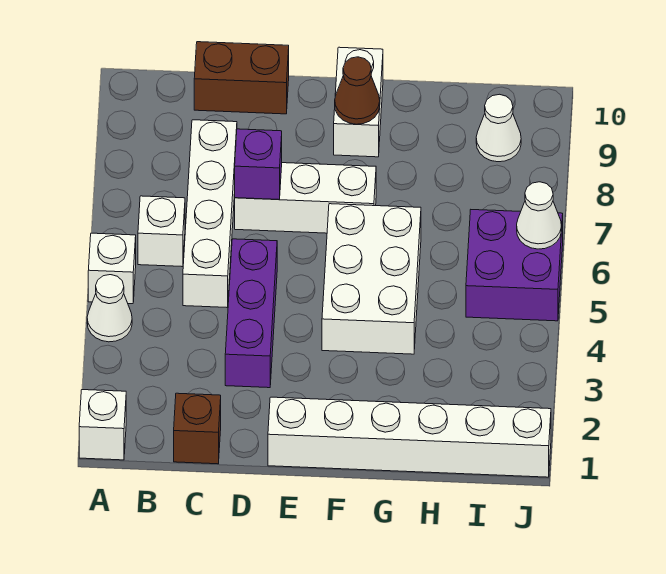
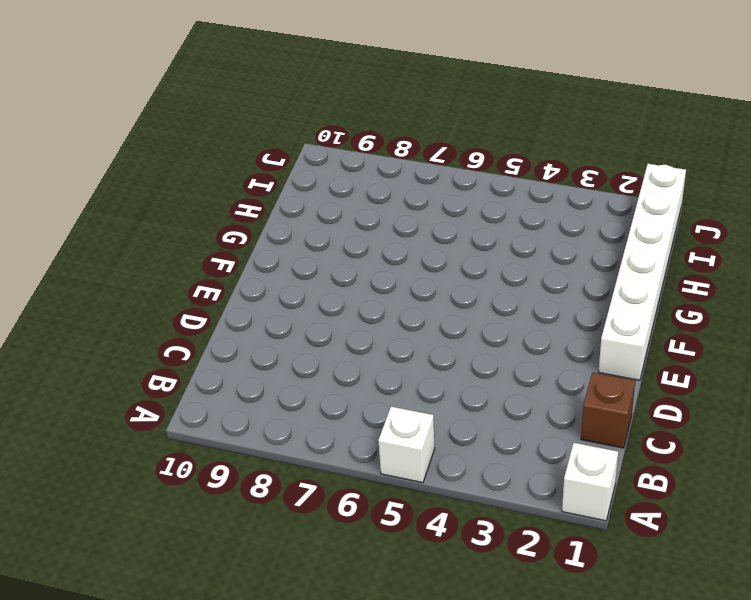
none -> white cone A4 level 1
none -> white brick B6 level 1
none -> white brick C5:C8 level 1

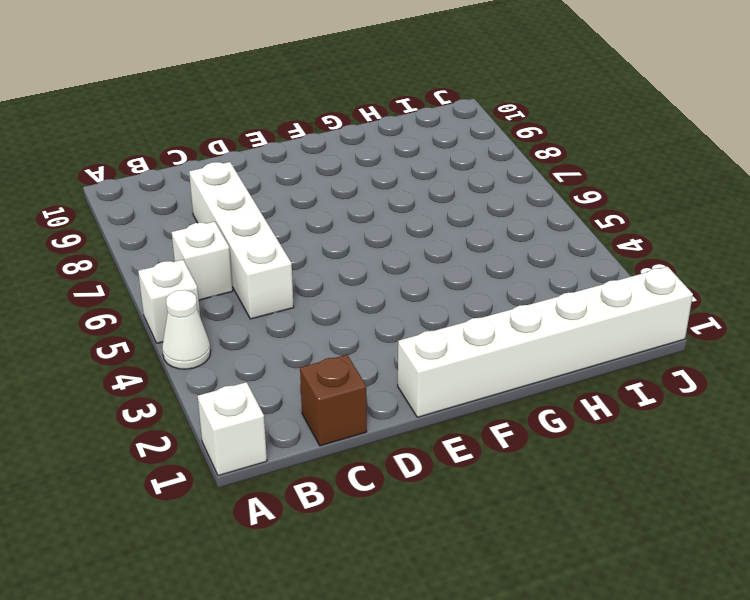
none -> brown brick C10:D10 level 1
none -> purple brick D3:D5 level 1
none -> white brick D7:F7 level 1

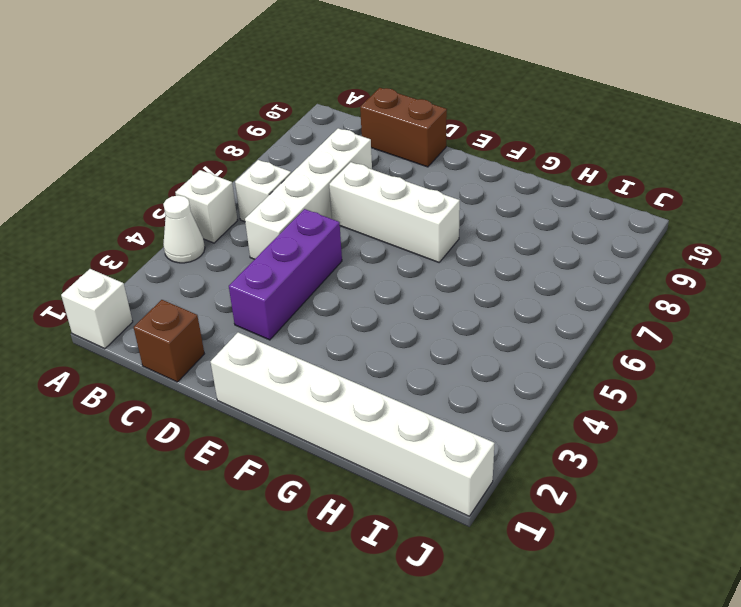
none -> white brick F4:G6 level 1
none -> white brick F9:F10 level 1
none -> purple brick I5:J6 level 1

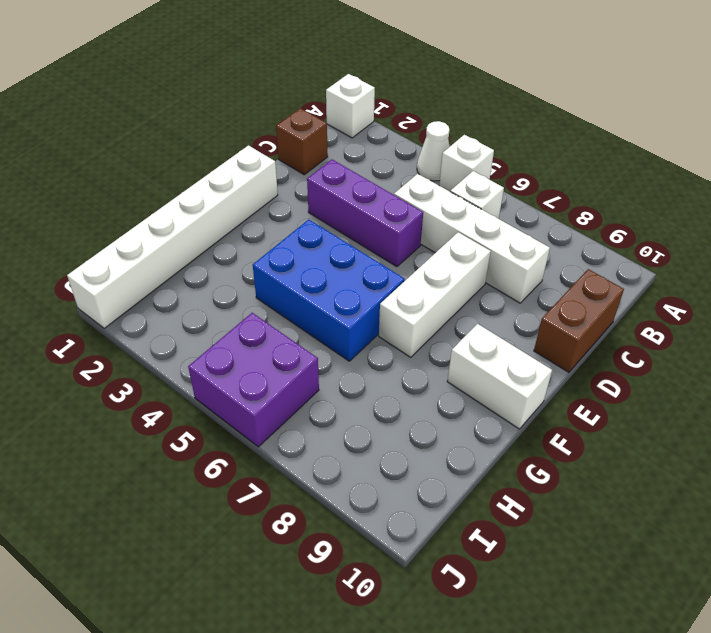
blue brick F4:G6 level 1 -> white brick F4:G6 level 1
none -> white cone I9 level 1
none -> purple brick D7 level 2
none -> brown cone F9 level 2

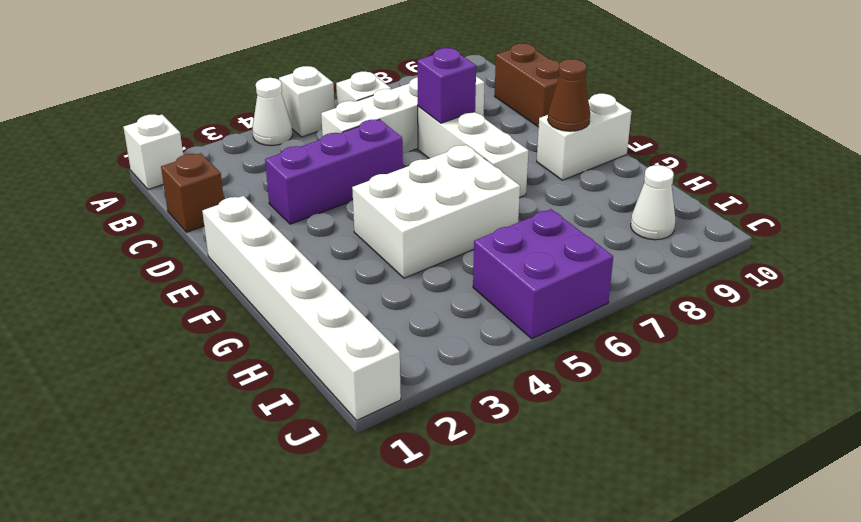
none -> white cone J6 level 2

